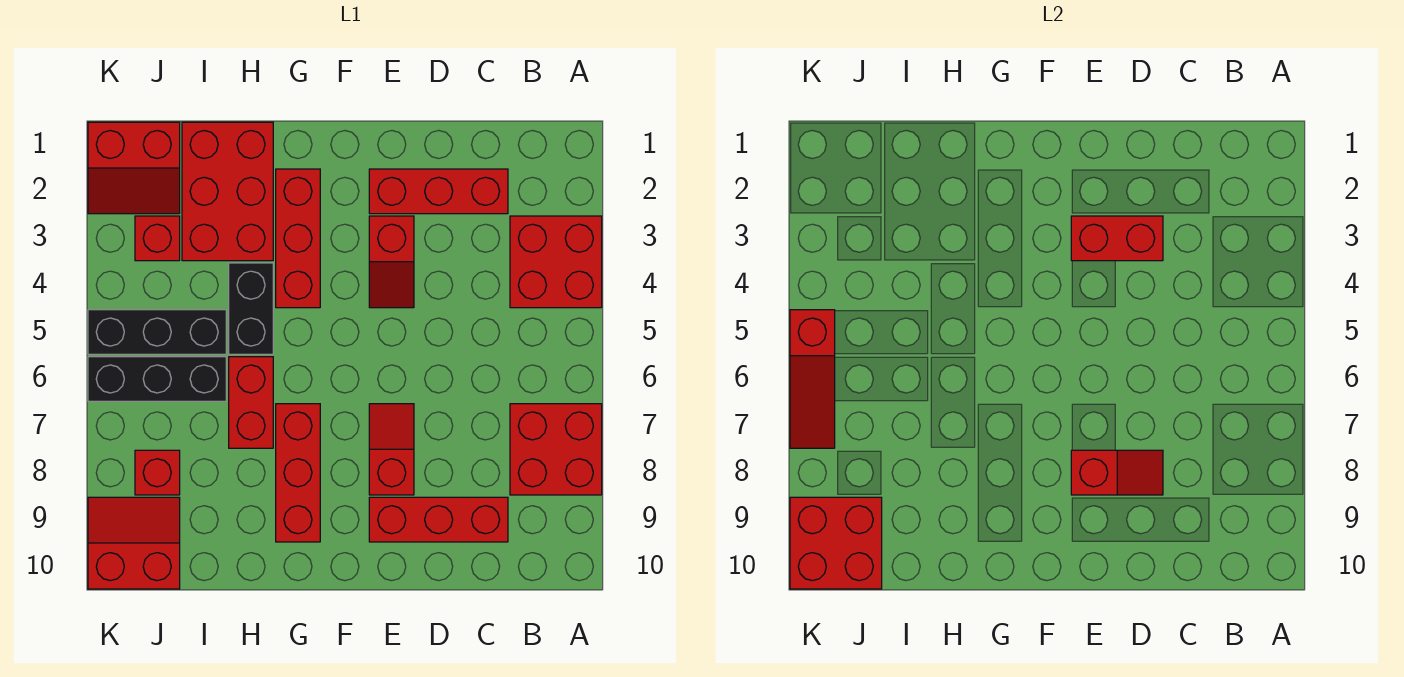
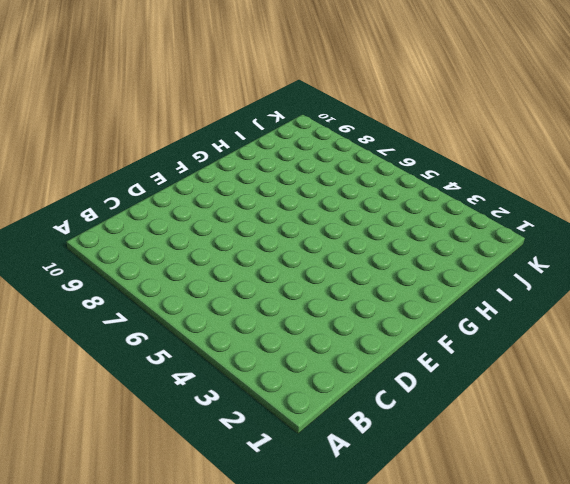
none -> red brick A3:B4 level 1
none -> red brick A7:B8 level 1
none -> red brick C2:E2 level 1

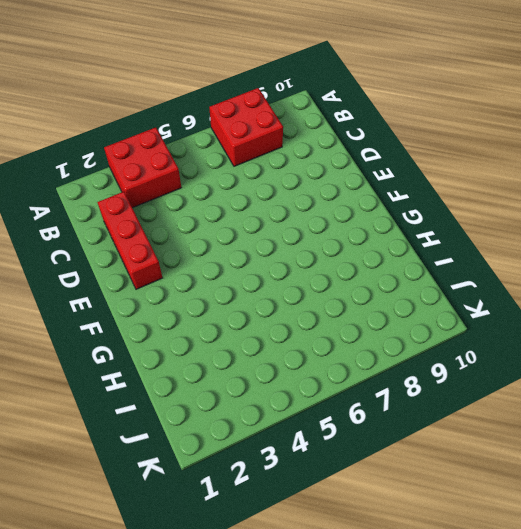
none -> red brick C9:E9 level 1
none -> red slope E3:E4 level 1 top 3
none -> red slope E7:E8 level 1 top 8

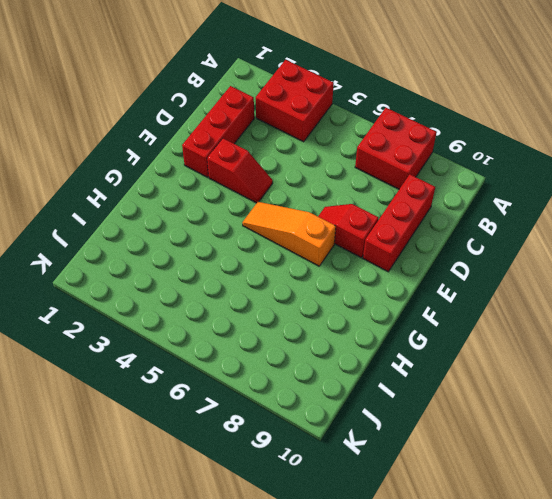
orange slope F5:F7 level 1 top 7 -> none
none -> red brick G2:G4 level 1
none -> red brick G7:G9 level 1
none -> red brick H1:I3 level 1

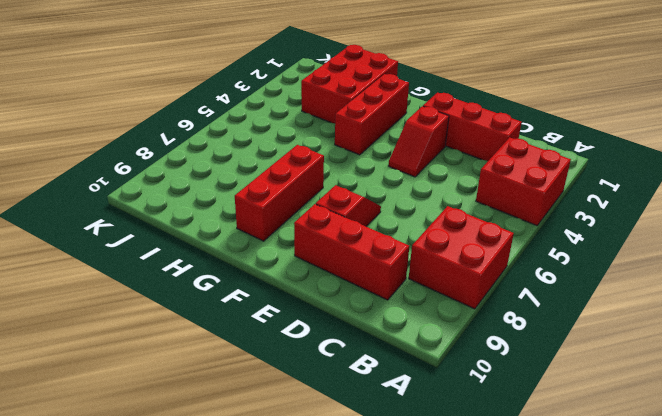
none -> black brick H4:H5 level 1
none -> red brick H6:H7 level 1
none -> black brick I5:K5 level 1

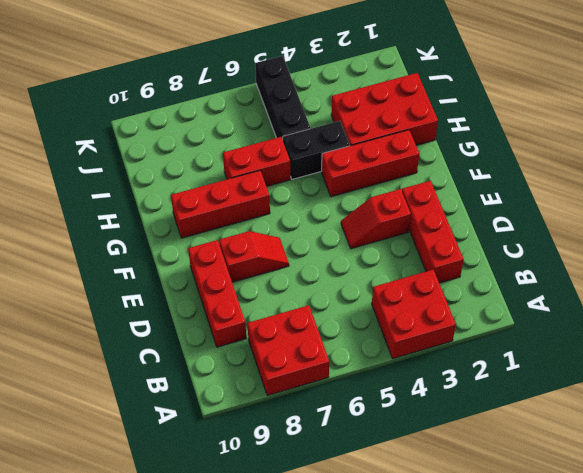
none -> black brick I6:K6 level 1
none -> red slope J1:K2 level 1 top 1
none -> red brick J3 level 1

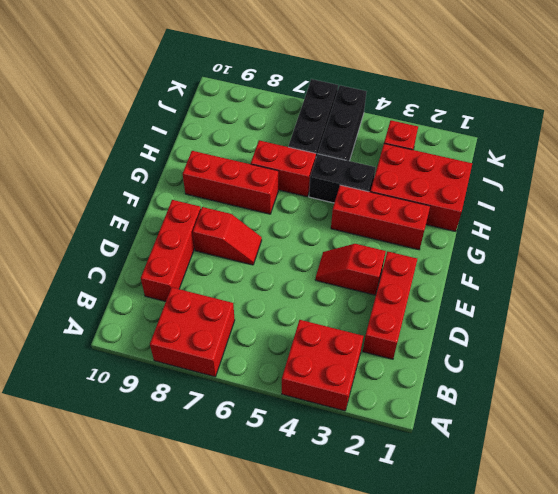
none -> red slope J1:K2 level 1 top 1
none -> red brick J8 level 1
none -> red slope J9:K10 level 1 top 10

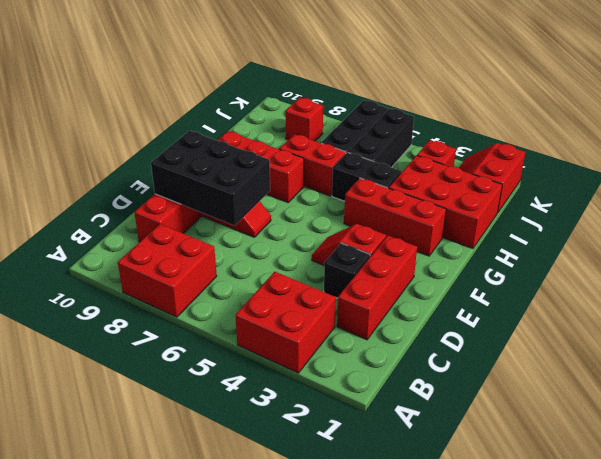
black brick D3 level 1 -> none
black brick D7:E9 level 2 -> red slope D8:E8 level 2 top E
none -> red slope J9:K10 level 1 top 10
none -> red brick D3:E3 level 2
none -> red brick J9:K10 level 2

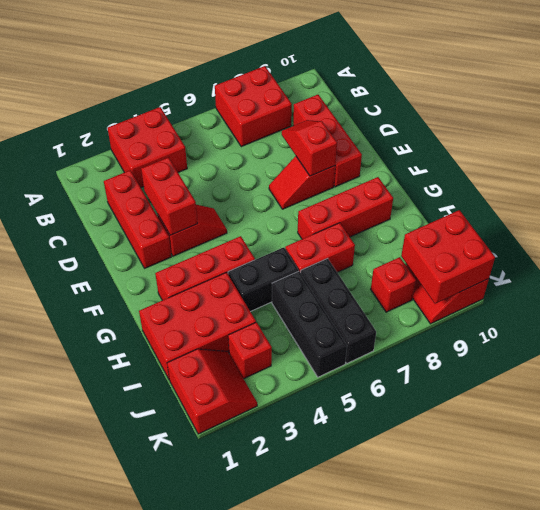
none -> red slope K5:K7 level 2 top 5

